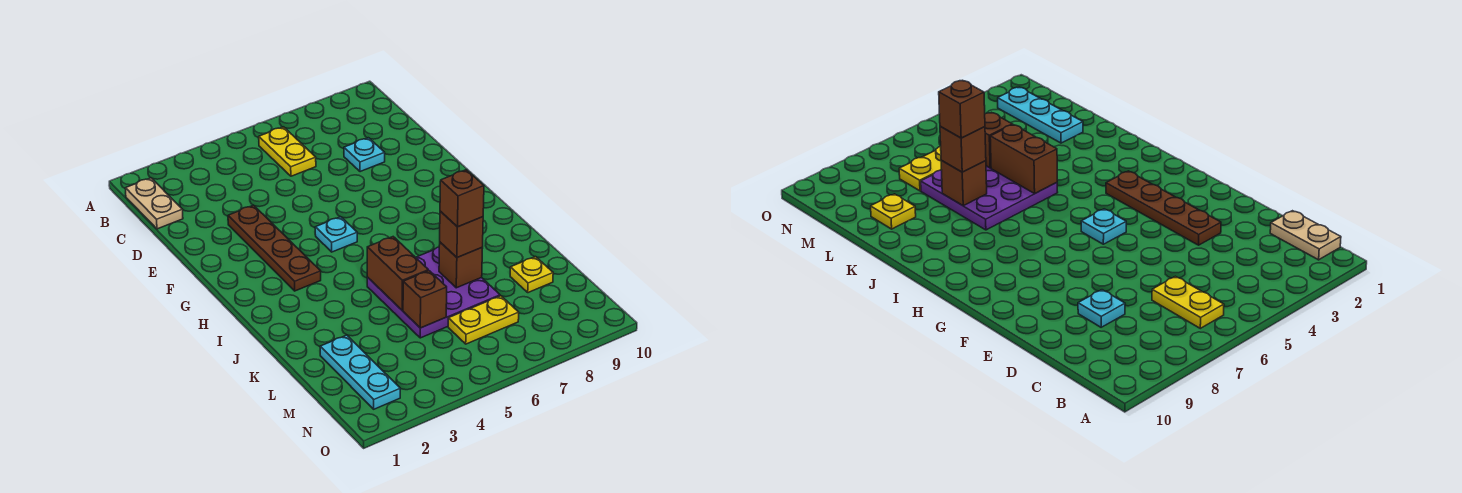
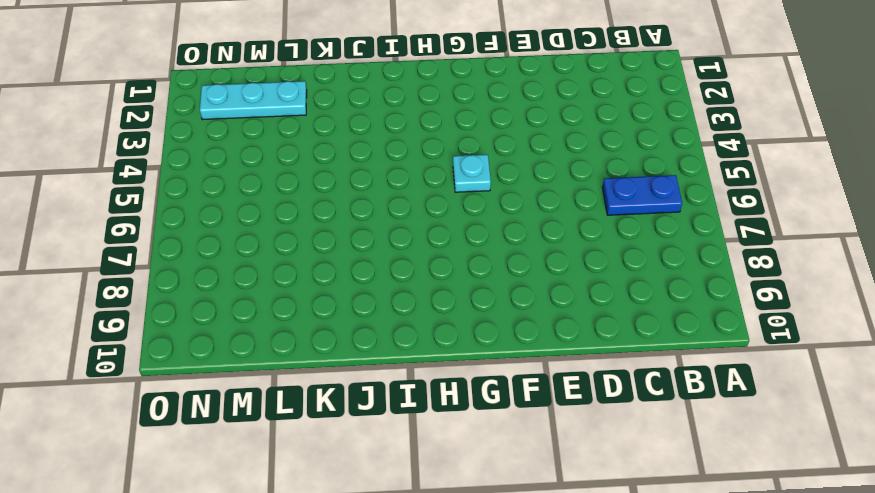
blue plate B6:C6 level 1 -> yellow plate B6:C6 level 1
none -> tan plate B1:C1 level 1
none -> cyan plate D8 level 1
none -> brown plate E3:H3 level 1

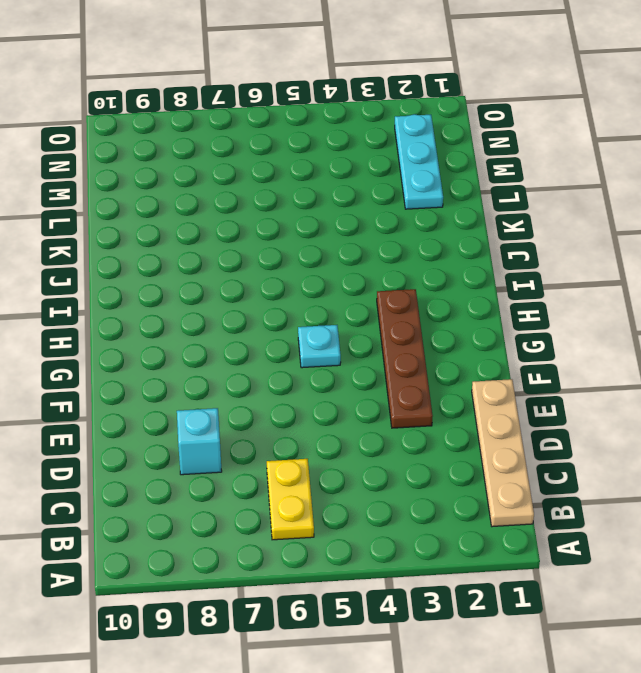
tan plate B1:E1 level 1 -> tan plate B1:C1 level 1
cyan brick D8 level 1 -> cyan plate D8 level 1
none -> purple plate J5:L7 level 1
none -> yellow plate L9 level 1
none -> yellow plate M6:M7 level 1

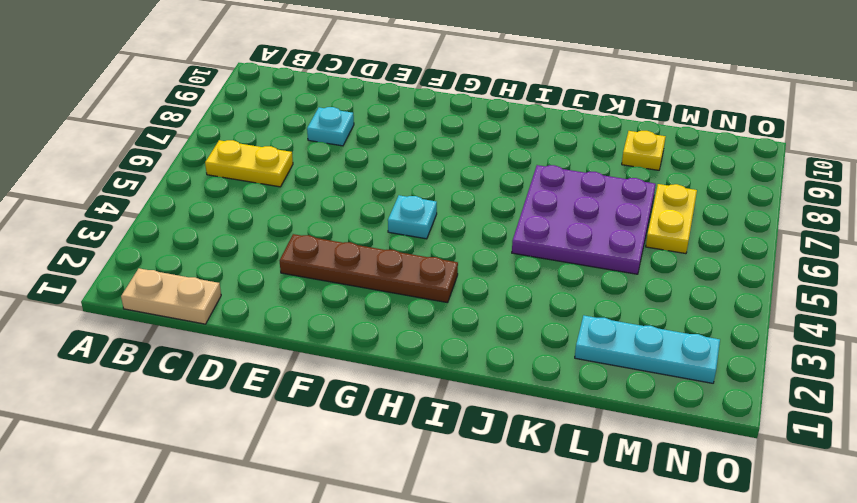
none -> brown brick J5:K5 level 2
none -> brown brick K7 level 2
none -> brown brick L5 level 2

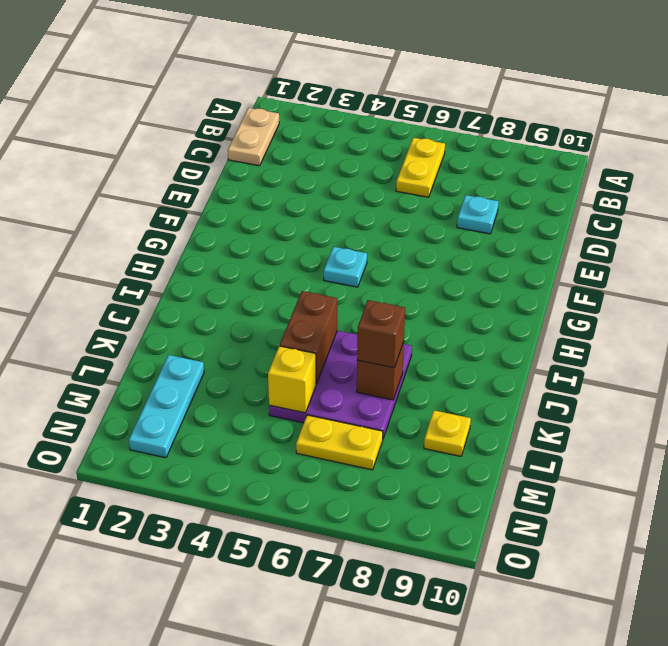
yellow brick L5 level 2 -> brown brick L5 level 2
none -> brown plate E3:H3 level 1
none -> brown brick K7 level 4

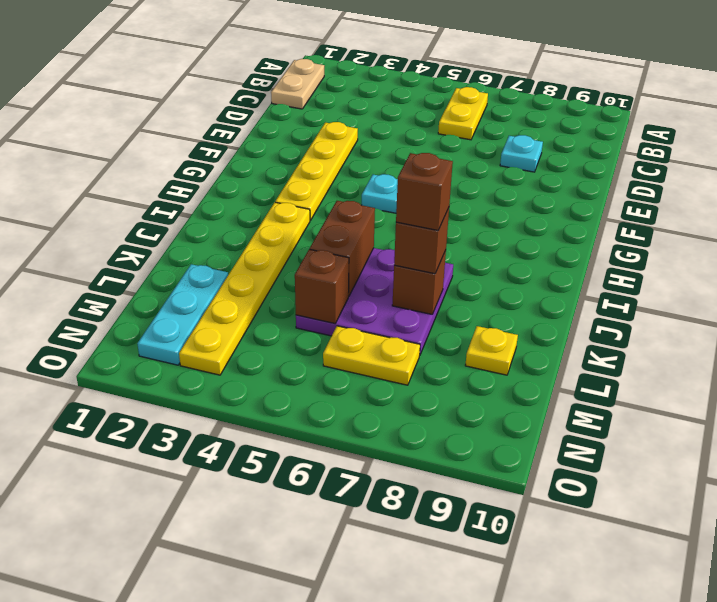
yellow plate E3:H3 level 1 -> brown plate E3:H3 level 1
yellow plate I3:N3 level 1 -> none

